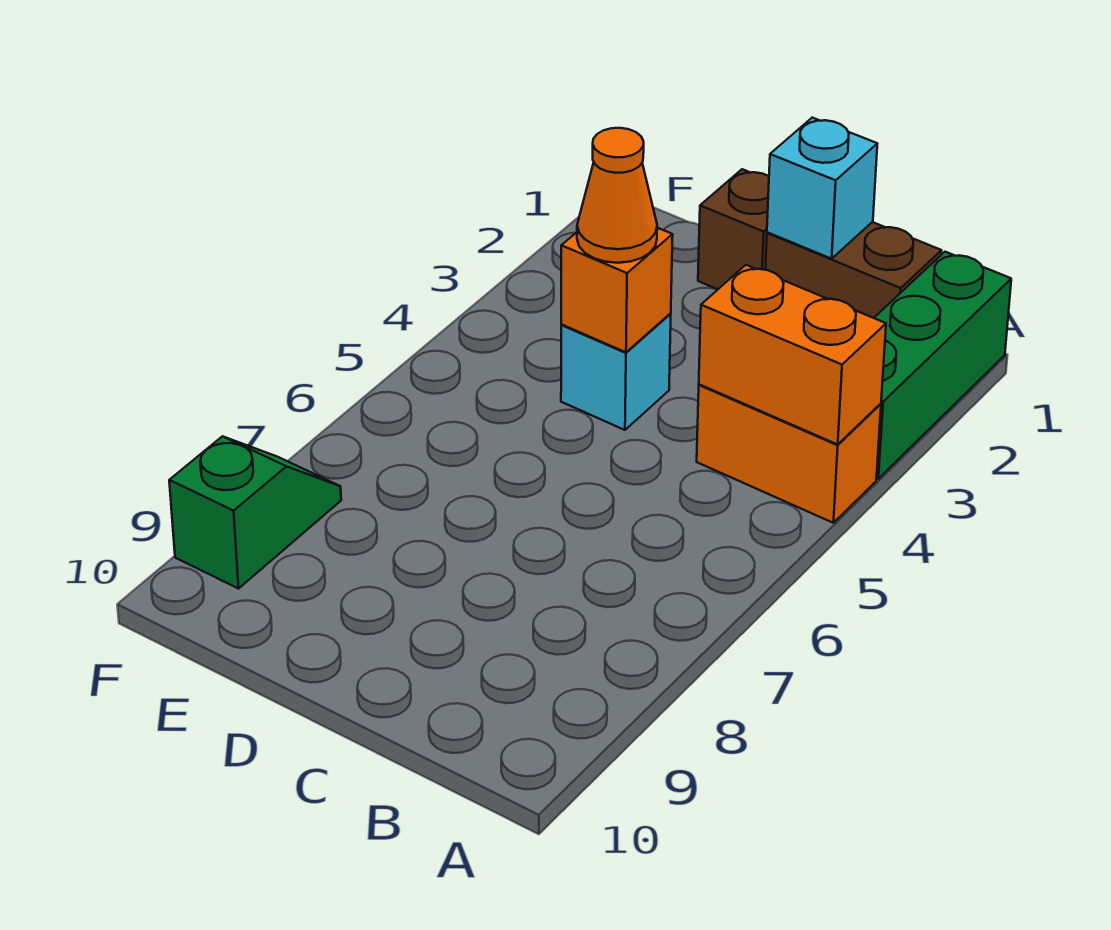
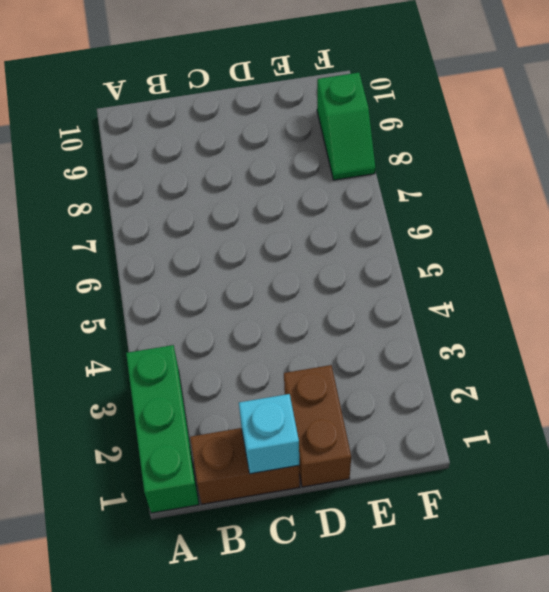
brown brick D1:D2 level 1 -> brown brick D1 level 1
none -> orange brick A4:B4 level 1
none -> cyan brick D4 level 1

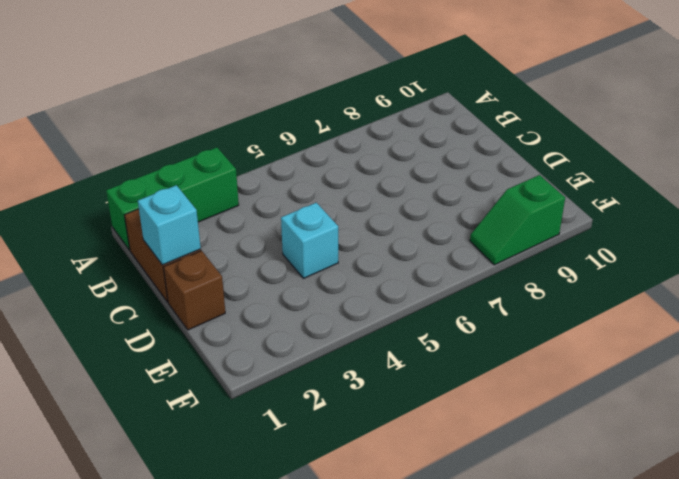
none -> orange brick A4:B4 level 1
none -> orange brick A4:B4 level 2

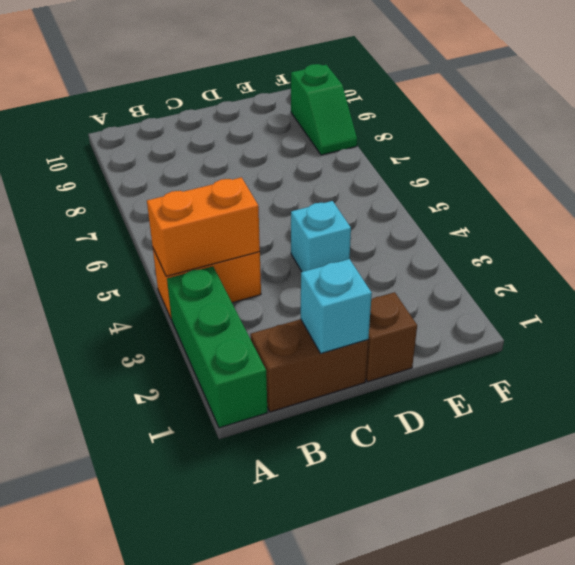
none -> orange brick D4 level 2
none -> orange cone D4 level 3

